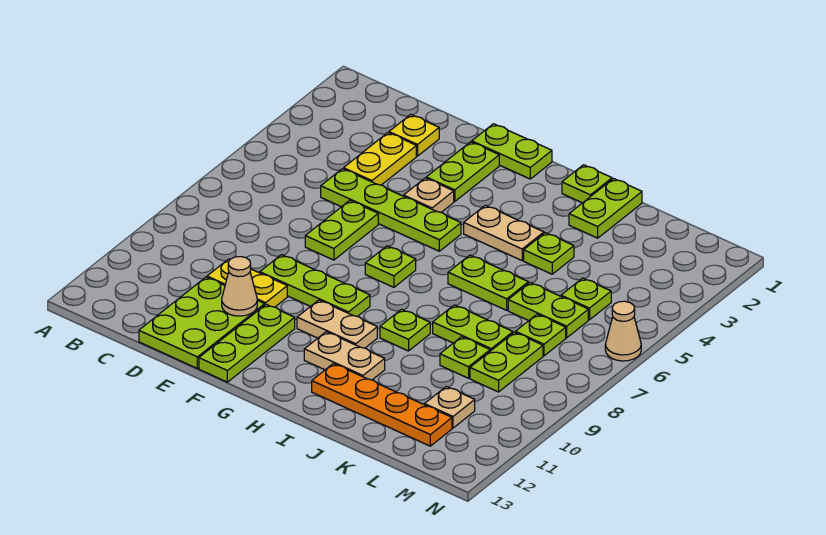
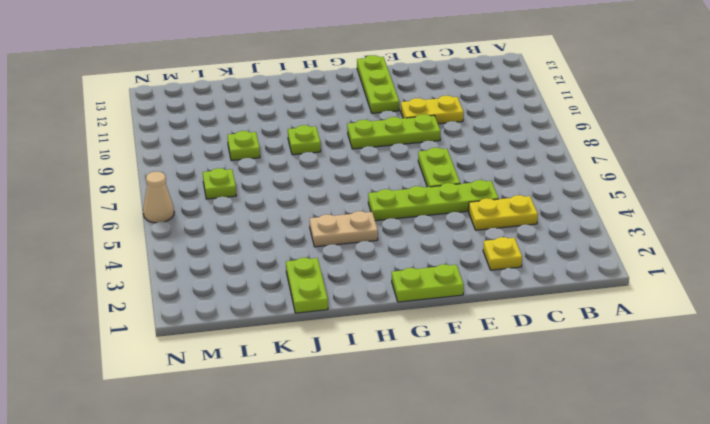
yellow plate C4:D4 level 1 -> yellow plate D3:D4 level 1
none -> lime plate D11:E13 level 1
none -> lime plate F2:F3 level 1
none -> tan plate F4 level 1
none -> lime plate G7 level 1

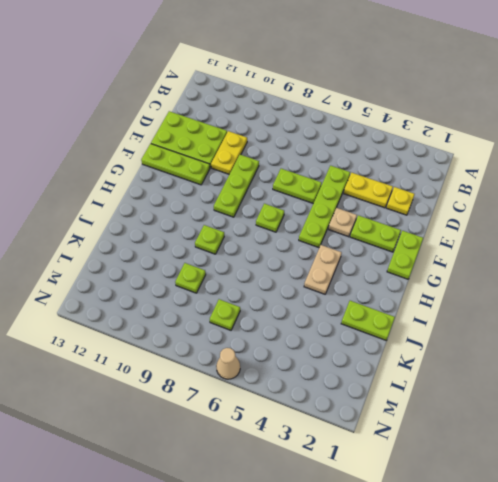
none -> tan plate G10:H10 level 1
none -> tan plate H11:I11 level 1
none -> lime plate I1 level 1
none -> lime plate I6:J6 level 1

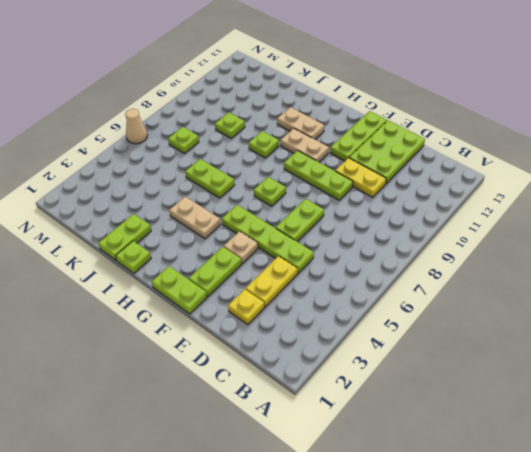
none -> orange plate I12:L12 level 1
none -> lime plate J4 level 1
none -> lime plate J8:K8 level 1
none -> lime plate K6:L6 level 1

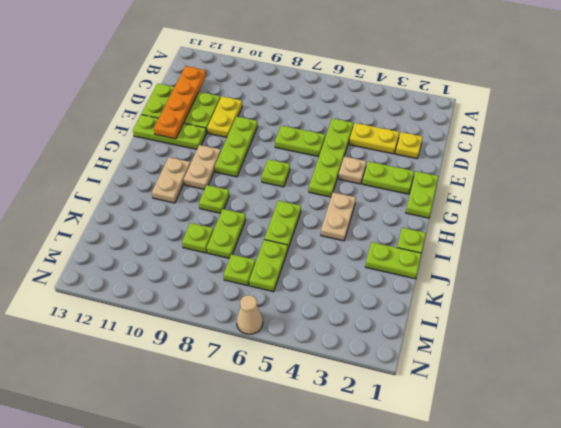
orange plate C12:F12 level 2 -> orange plate I12:L12 level 1
none -> lime plate J4 level 1
none -> lime plate L5 level 1
none -> lime plate L8:L9 level 1
none -> tan plate L11 level 1

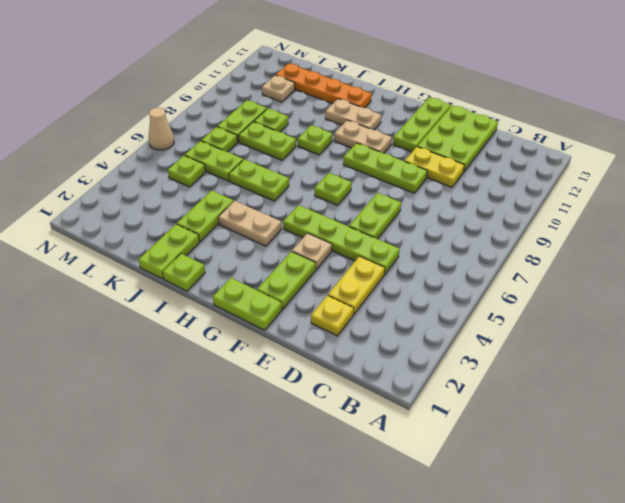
lime plate J3:J4 level 1 -> lime plate J4 level 1
none -> tan cone E11 level 2

